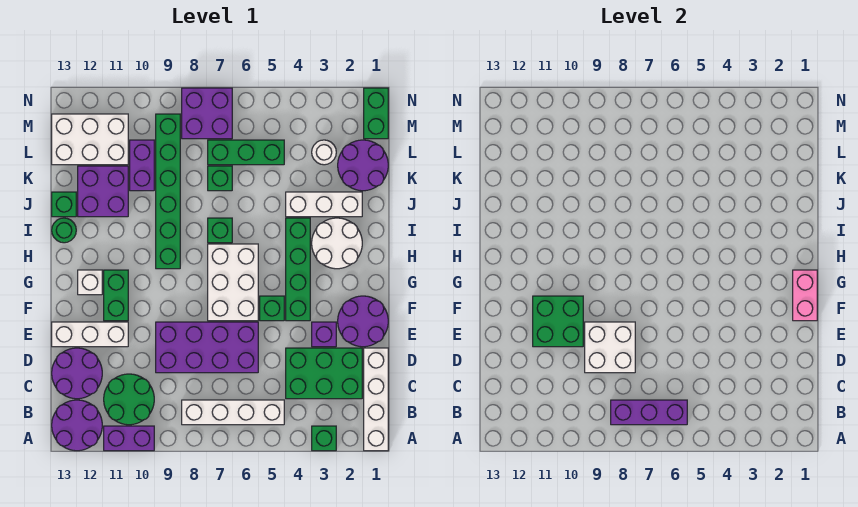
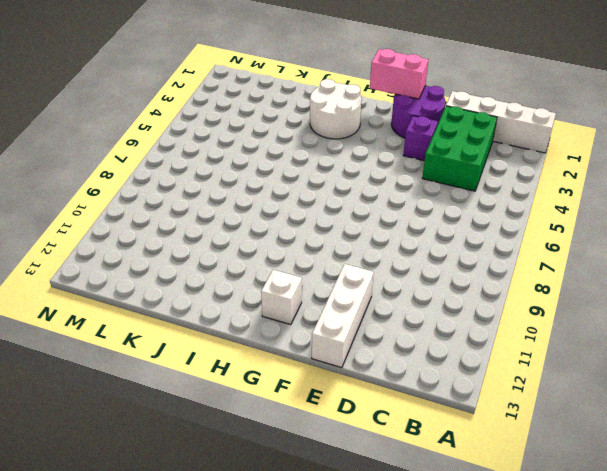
none -> green brick A3 level 1
none -> purple brick A10:A11 level 1
none -> purple round brick A12:B13 level 1
none -> white brick B5:B8 level 1

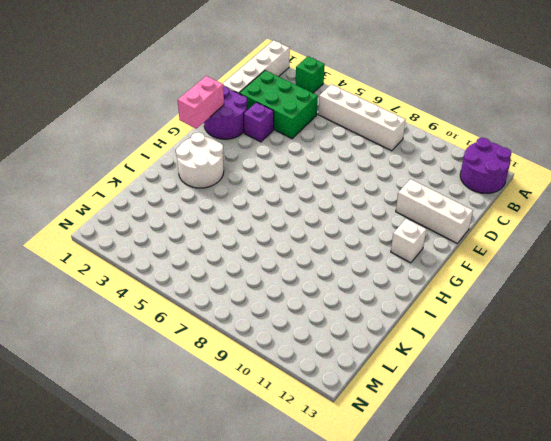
none -> purple brick A10:A11 level 1
none -> green round brick B10:C11 level 1
none -> purple round brick C12:D13 level 1
none -> purple brick D6:E9 level 1

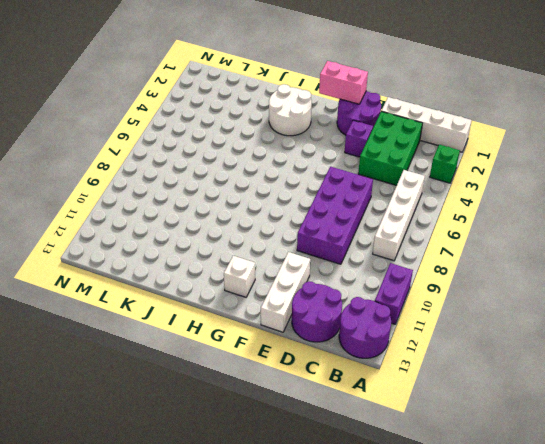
none -> green round brick B10:C11 level 1
none -> green brick F4:I4 level 1
none -> green brick F5 level 1
none -> white brick F6:H7 level 1

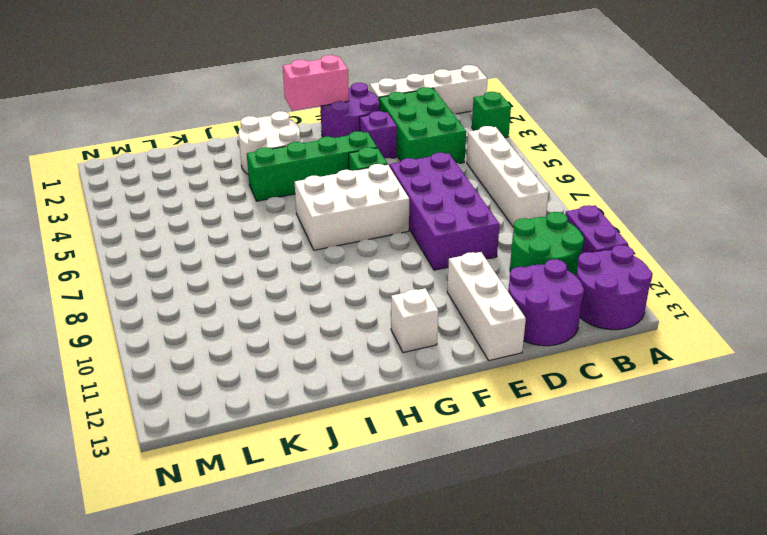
none -> green brick F11:G11 level 1
none -> green brick H9:M9 level 1
none -> green brick I7 level 1
none -> green round brick I13 level 1

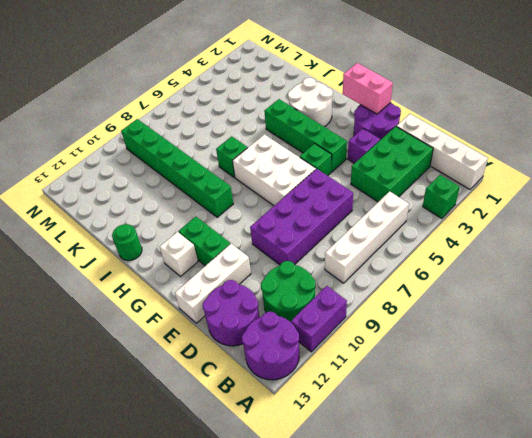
none -> white brick J2:J4 level 1
none -> purple brick J11:K12 level 1
none -> green brick J13 level 1
none -> purple round brick K1:L2 level 1

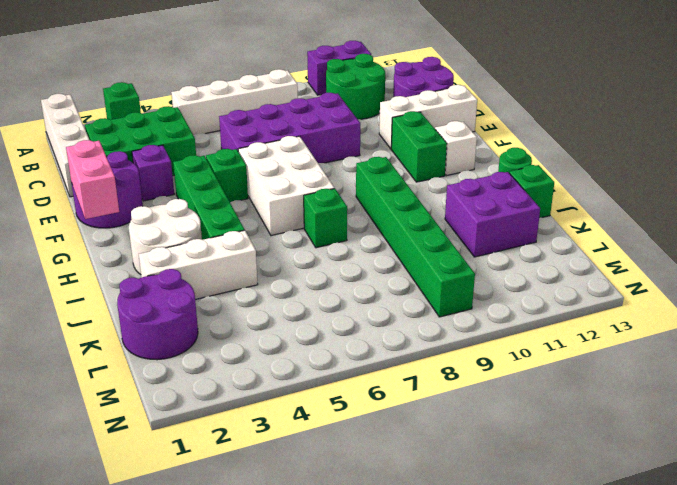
none -> purple round brick A12:B13 level 1
none -> green brick K7 level 1
none -> purple brick K10:L10 level 1
none -> white round brick L3 level 1

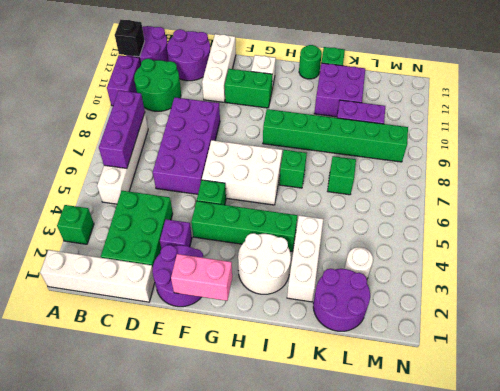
black brick A12 level 2 -> none
none -> green brick L5:L7 level 1
none -> white brick L11:M13 level 1
none -> green brick M1:N1 level 1
none -> purple brick M7:N8 level 1

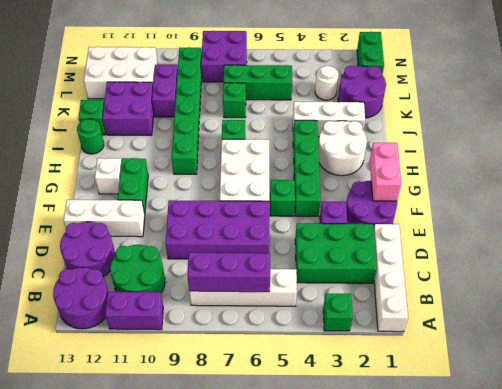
none -> white brick D8:E9 level 2
none -> green brick E10:F11 level 2

